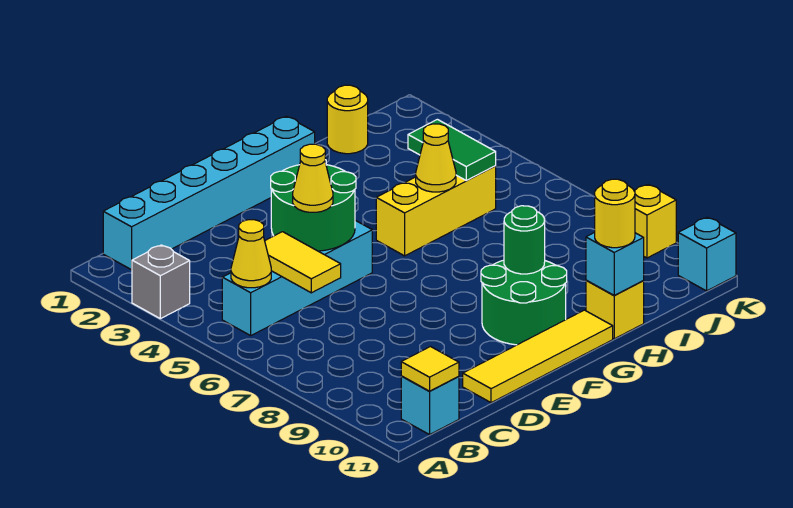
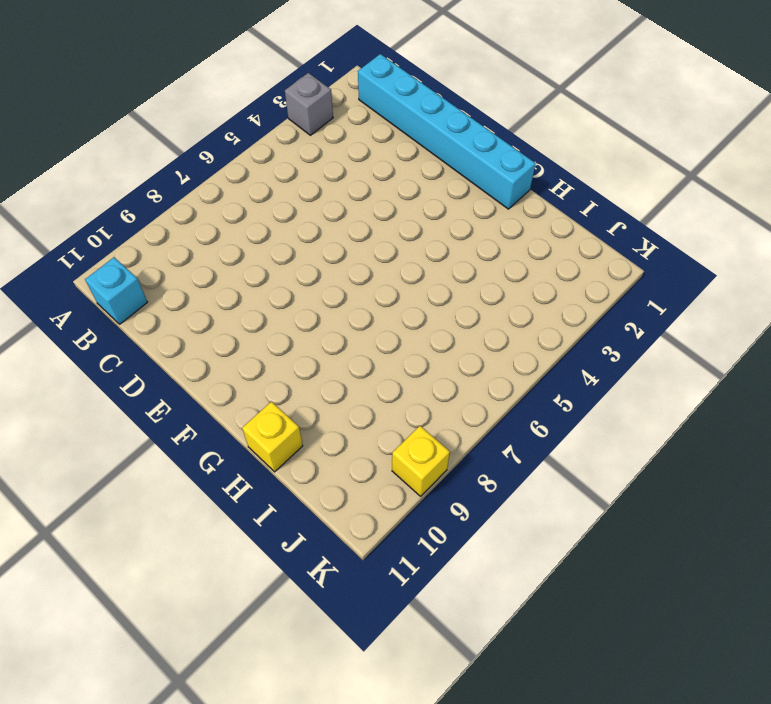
none -> cyan brick B5:E5 level 1
none -> yellow tile D11:G11 level 1
none -> green round brick F9:G10 level 1

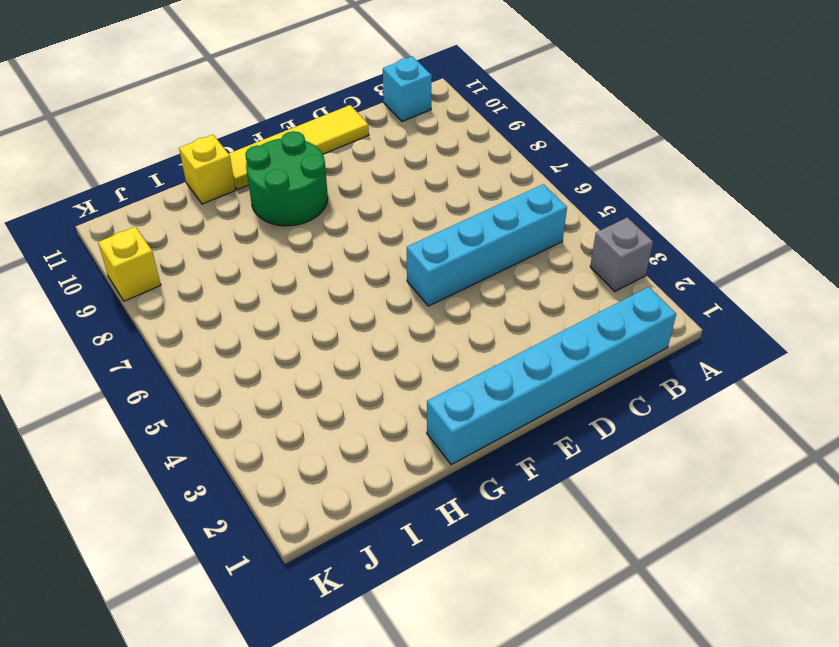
none -> yellow brick G5:I5 level 1
none -> yellow round brick I1 level 1
none -> cyan brick K11 level 1

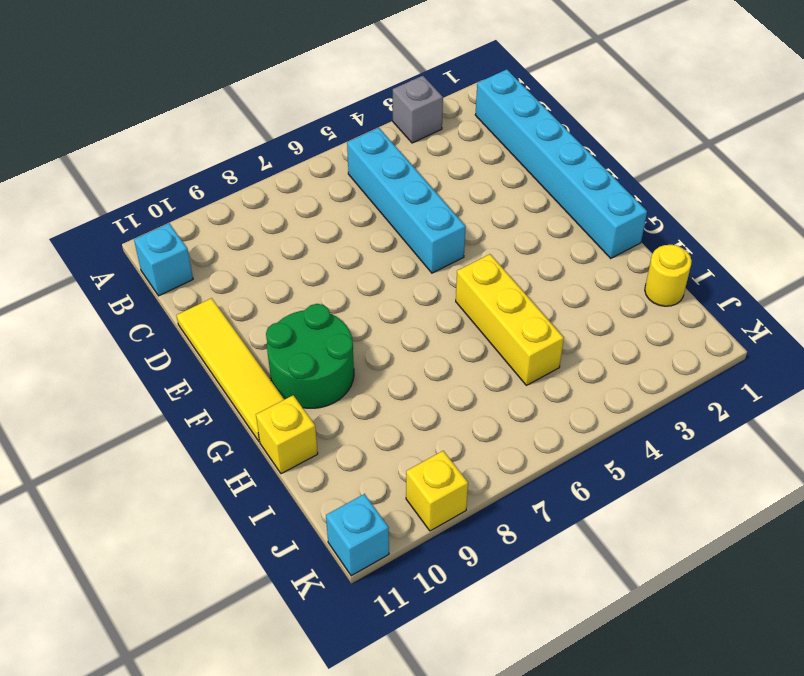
none -> yellow cone B5 level 2
none -> yellow tile B11 level 2
none -> yellow tile C5:C6 level 2

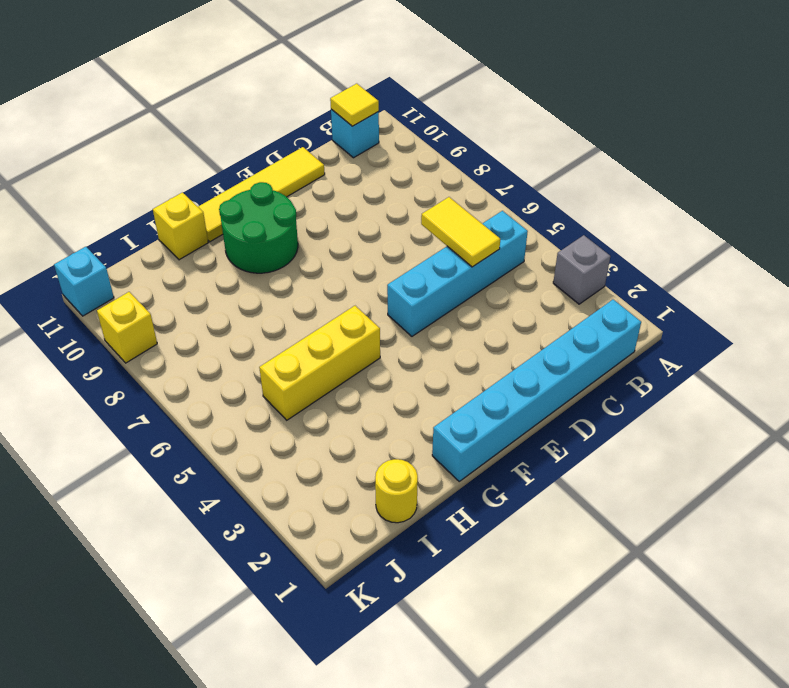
none -> yellow cone B5 level 2
none -> green round brick D4:E5 level 2
none -> green round brick G9 level 2

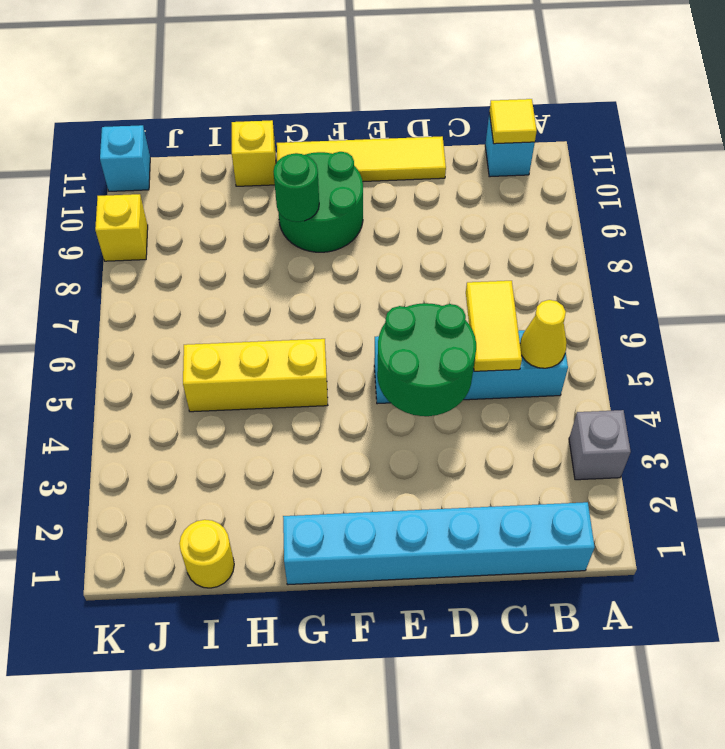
none -> yellow cone H5 level 2
none -> cyan brick H11 level 2
none -> green tile I4:I5 level 2

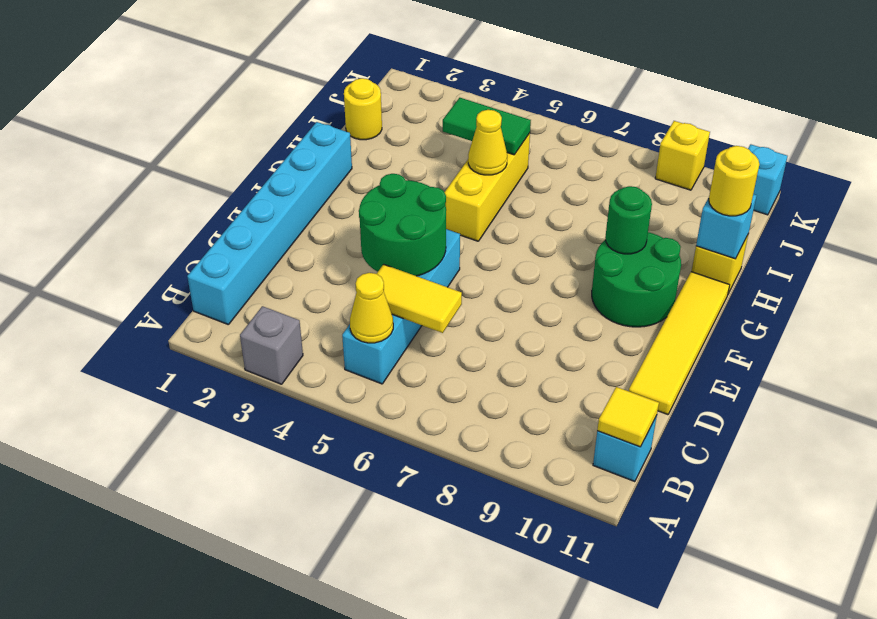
none -> yellow cone D5 level 3

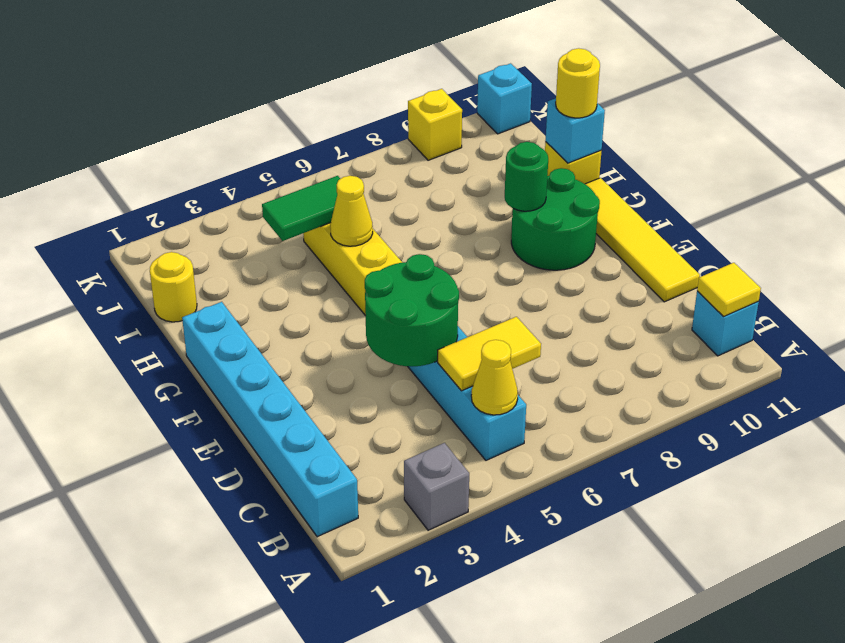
none -> yellow cone D5 level 3

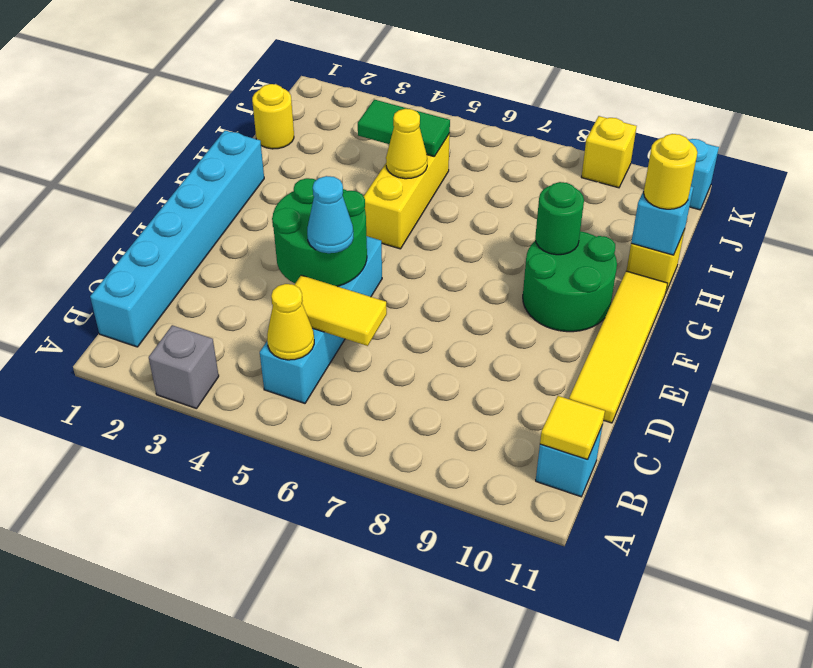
cyan cone D5 level 3 -> yellow cone D5 level 3

